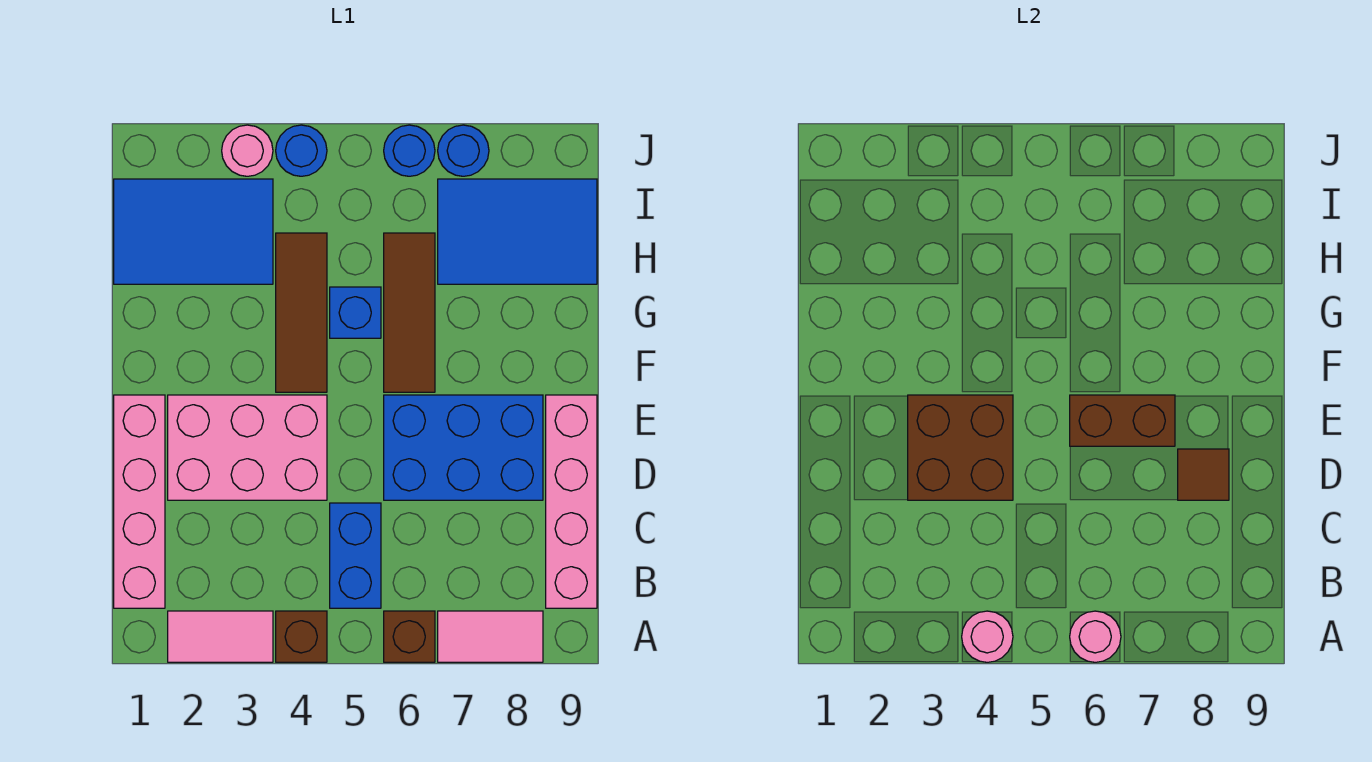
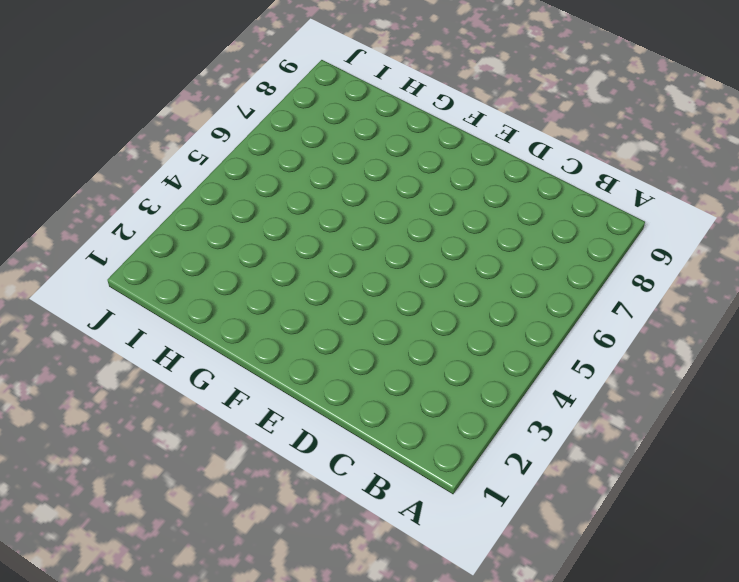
none -> pink tile A2:A3 level 1
none -> brown brick A4 level 1
none -> brown brick A6 level 1

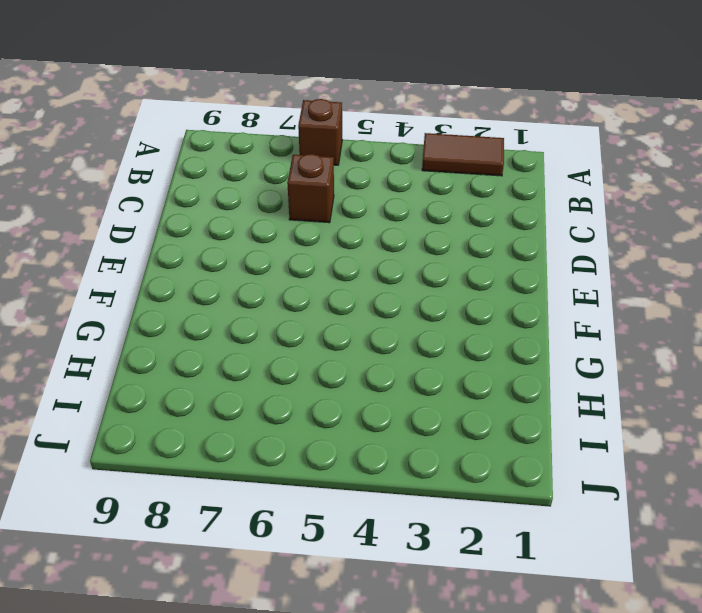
brown tile A2:A3 level 1 -> pink tile A2:A3 level 1
brown brick C6 level 1 -> brown brick A4 level 1
none -> pink tile A7:A8 level 1
none -> pink brick B1:E1 level 1
none -> blue brick B5:C5 level 1

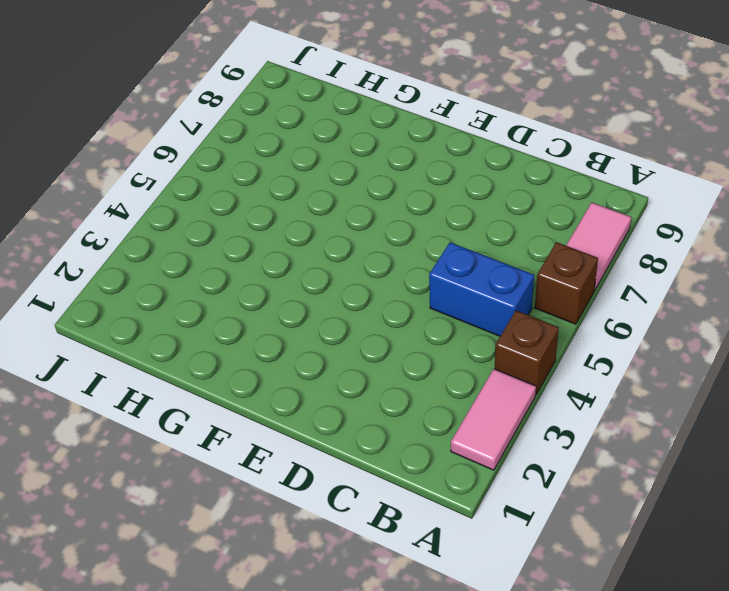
none -> pink brick B1:E1 level 1
none -> pink brick B9:E9 level 1
none -> pink brick D2:E4 level 1

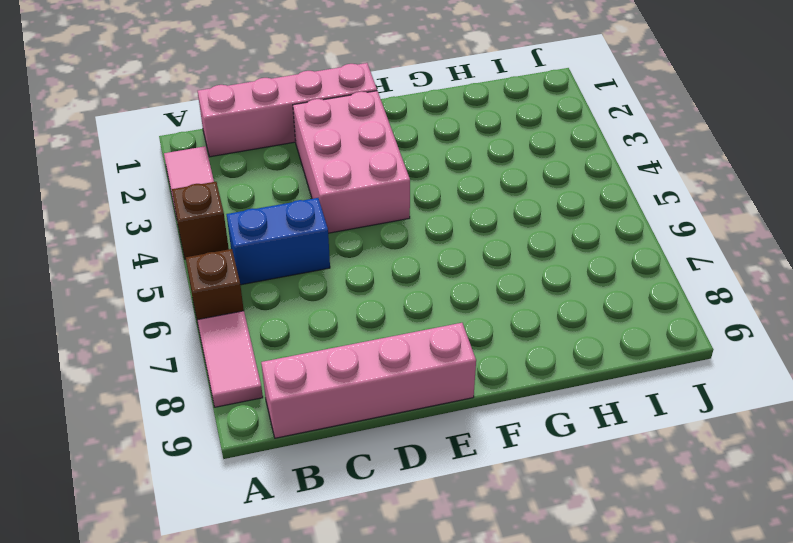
none -> blue brick D6:E8 level 1
none -> brown tile F4:H4 level 1
none -> brown tile F6:H6 level 1

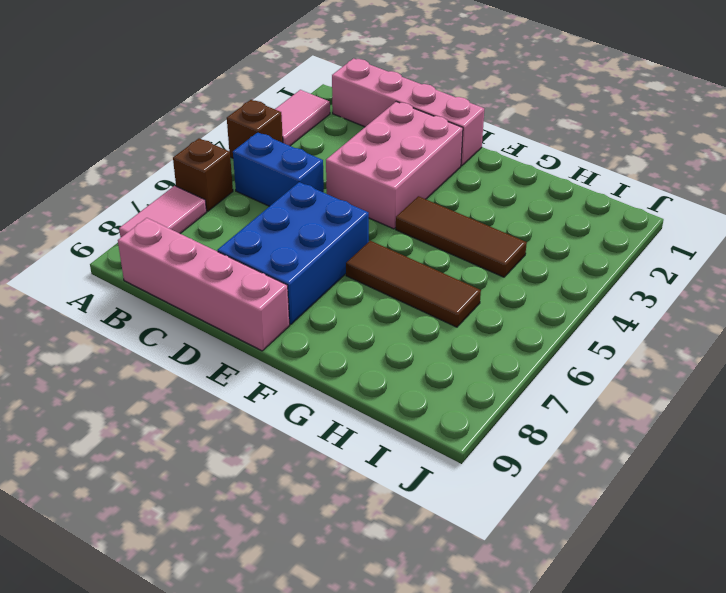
none -> blue brick G5 level 1
none -> blue tile H1:I3 level 1
none -> blue tile H7:I9 level 1

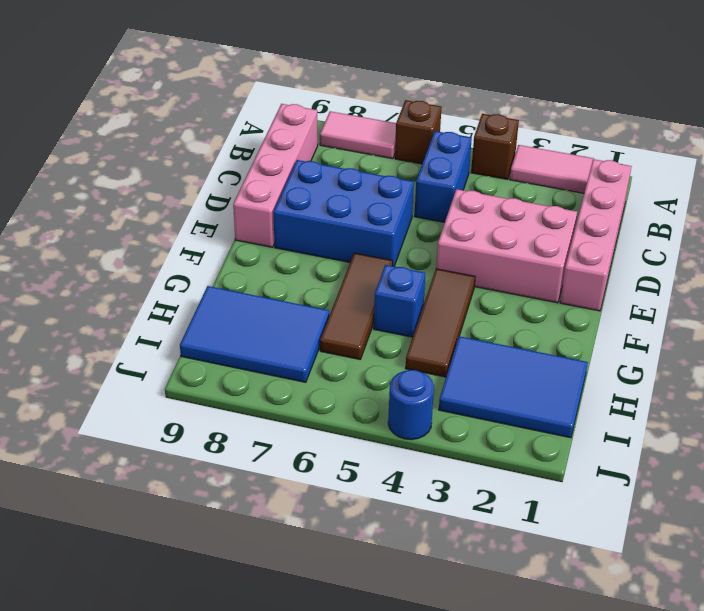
none -> pink round brick J3 level 1
none -> blue round brick J6 level 1
none -> blue round brick J7 level 1

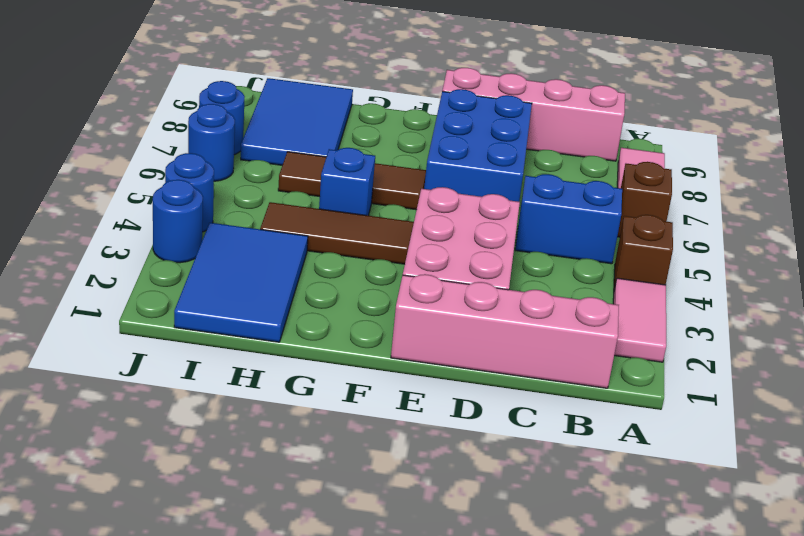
blue round brick J3 level 1 -> pink round brick J3 level 1
none -> pink round brick A4 level 2
none -> pink round brick A6 level 2
none -> brown brick D3:E4 level 2

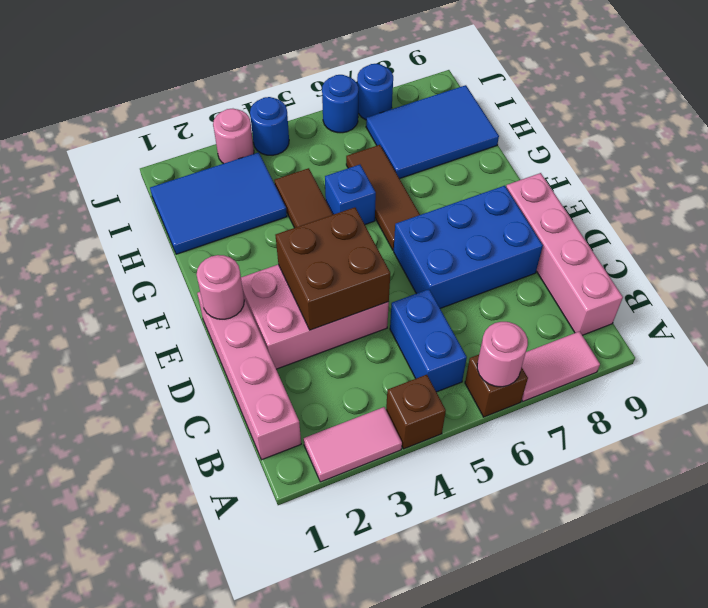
pink round brick E1 level 2 -> pink round brick A4 level 2
none -> brown tile D8 level 2
none -> brown brick E6:E7 level 2

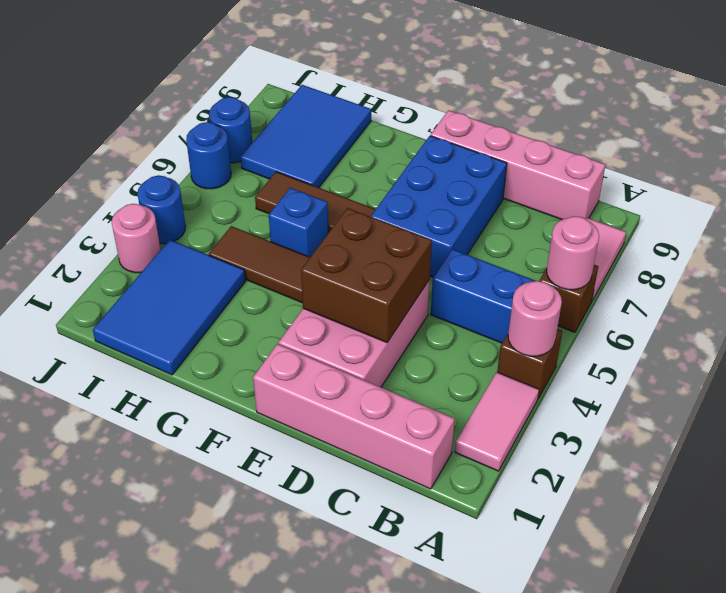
none -> brown tile D8 level 2
none -> brown brick E6:E7 level 2

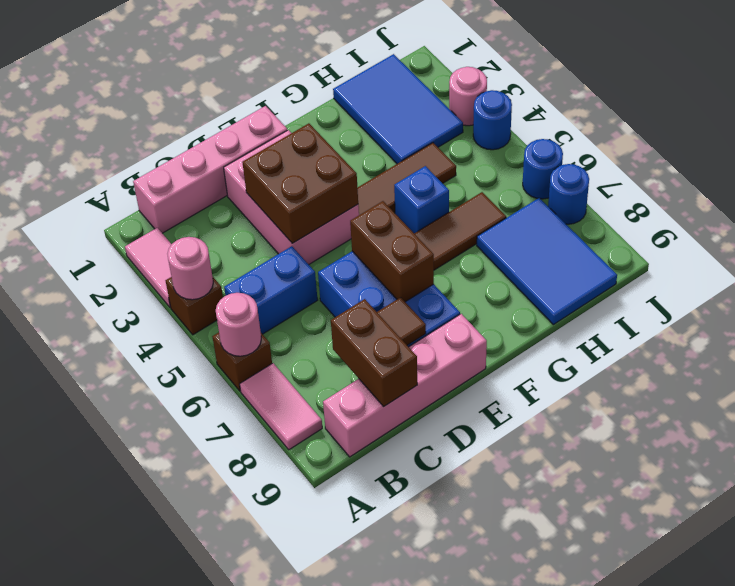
brown brick C8:C9 level 2 -> none

